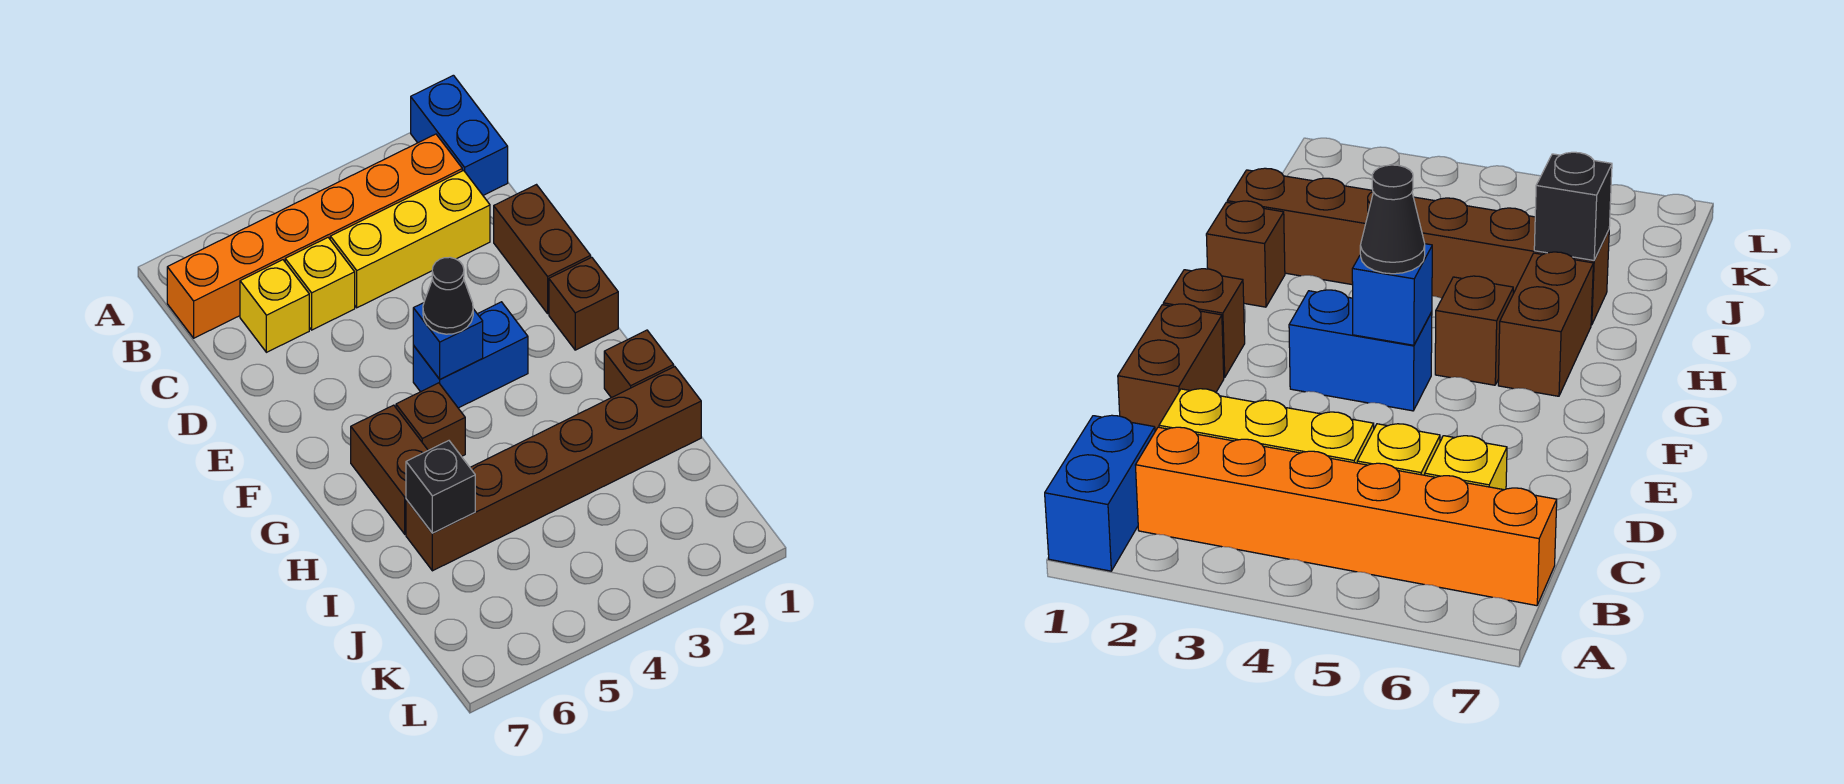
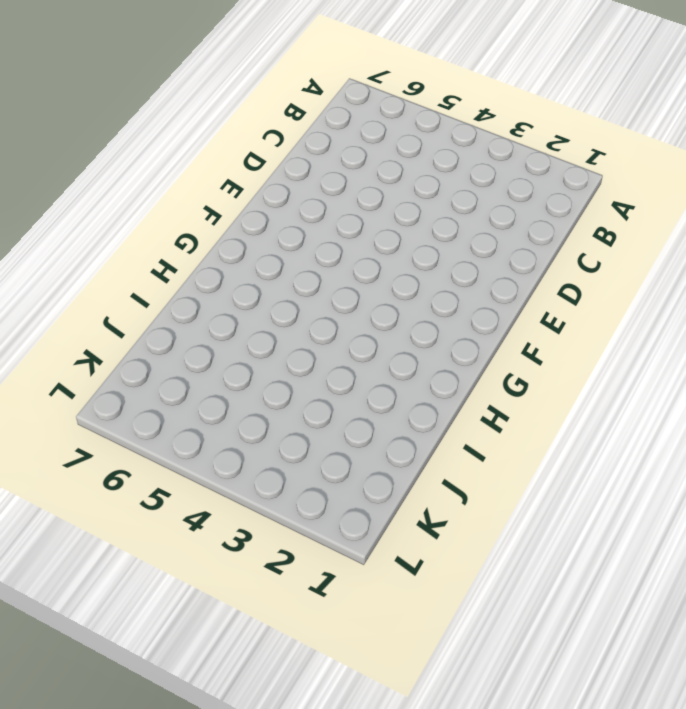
none -> blue brick A1:B1 level 1
none -> orange brick B2:B7 level 1
none -> yellow brick C2:C4 level 1

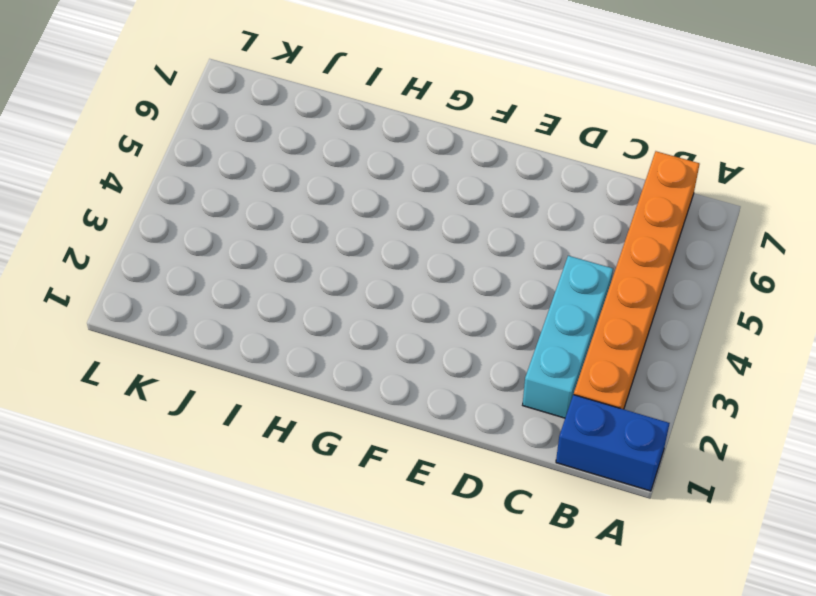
cyan brick C2:C4 level 1 -> yellow brick C2:C4 level 1
none -> yellow brick C5 level 1
none -> yellow brick C6 level 1
none -> brown brick D1:E1 level 1

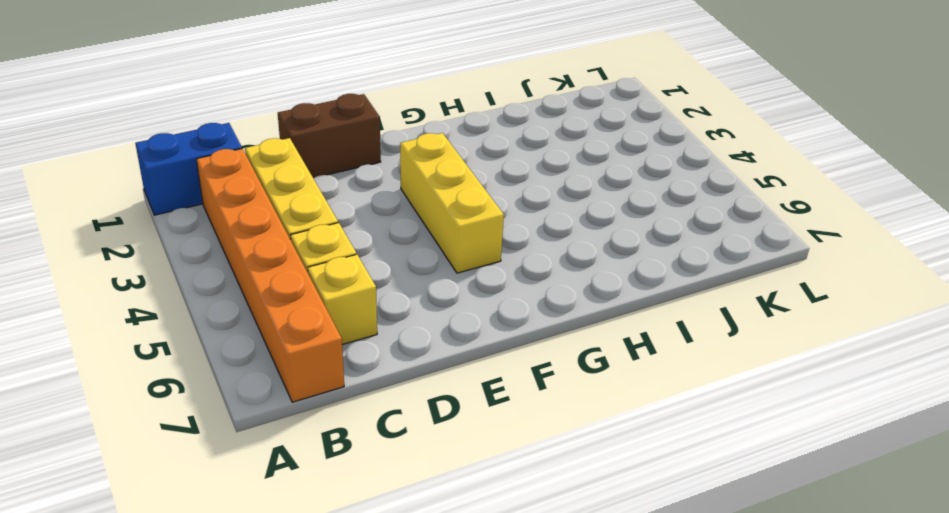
yellow brick F3:F5 level 1 -> blue brick F3:F4 level 1
none -> brown brick F1 level 1
none -> brown brick G5 level 1
none -> brown brick G6:H6 level 1

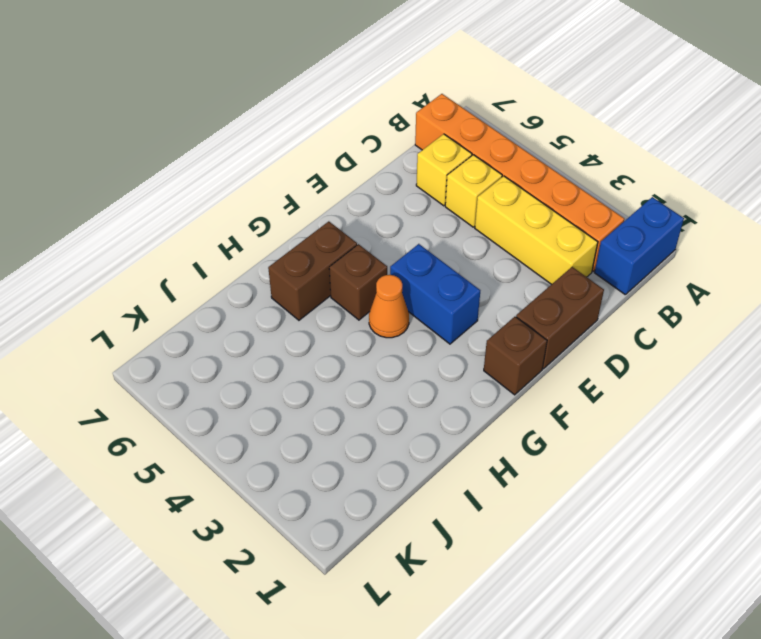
orange cone G4 level 1 -> none
none -> brown brick H1 level 1
none -> brown brick I1:I6 level 1
none -> blue brick F4 level 2

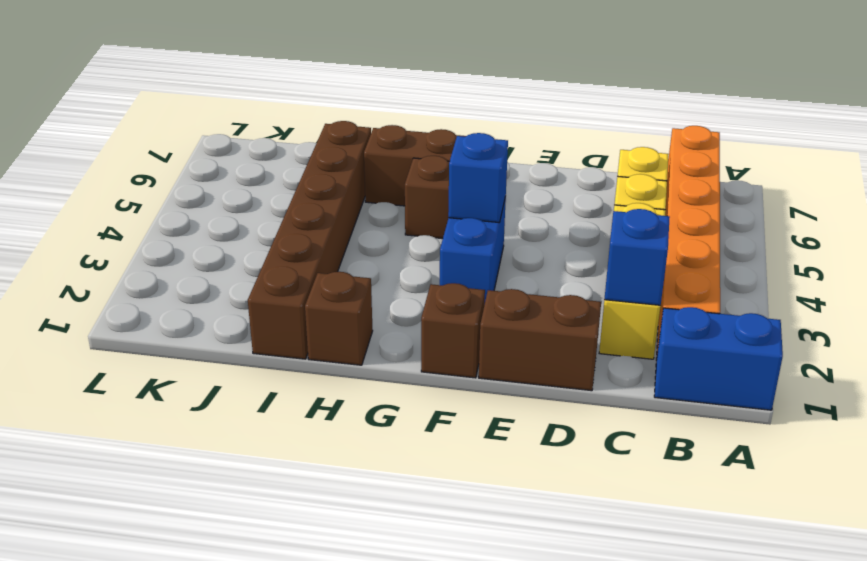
blue brick C2 level 2 -> none
none -> black brick I6 level 2
none -> black cone F4 level 3

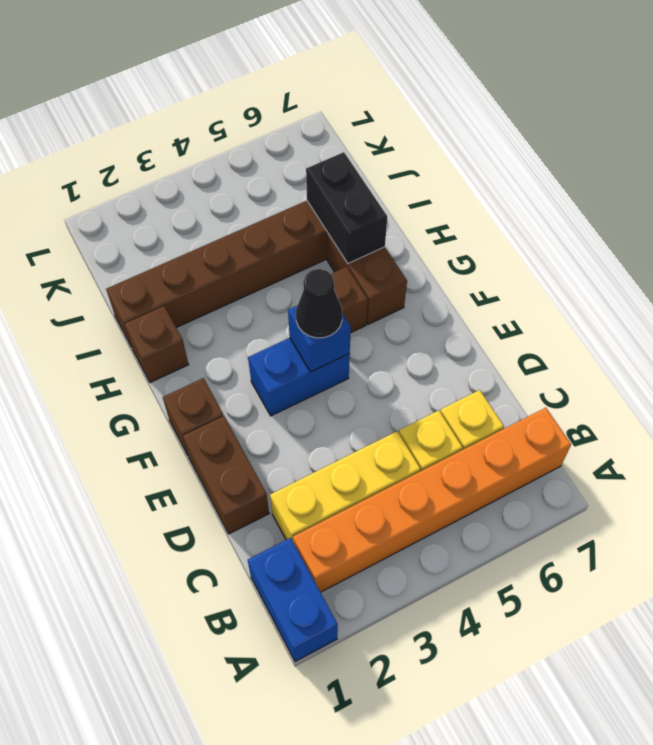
black brick H6:I6 level 2 -> black brick I6 level 2

